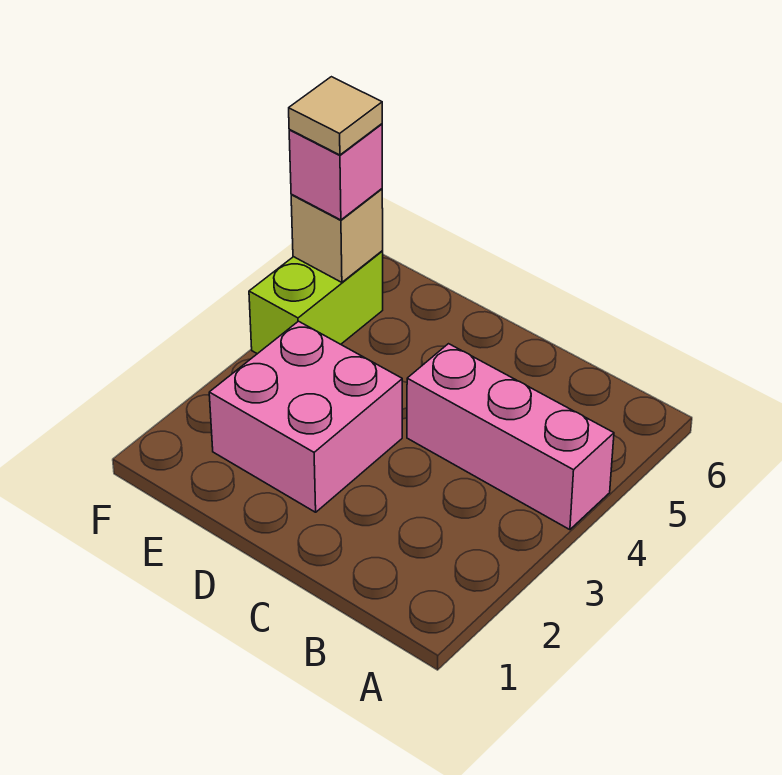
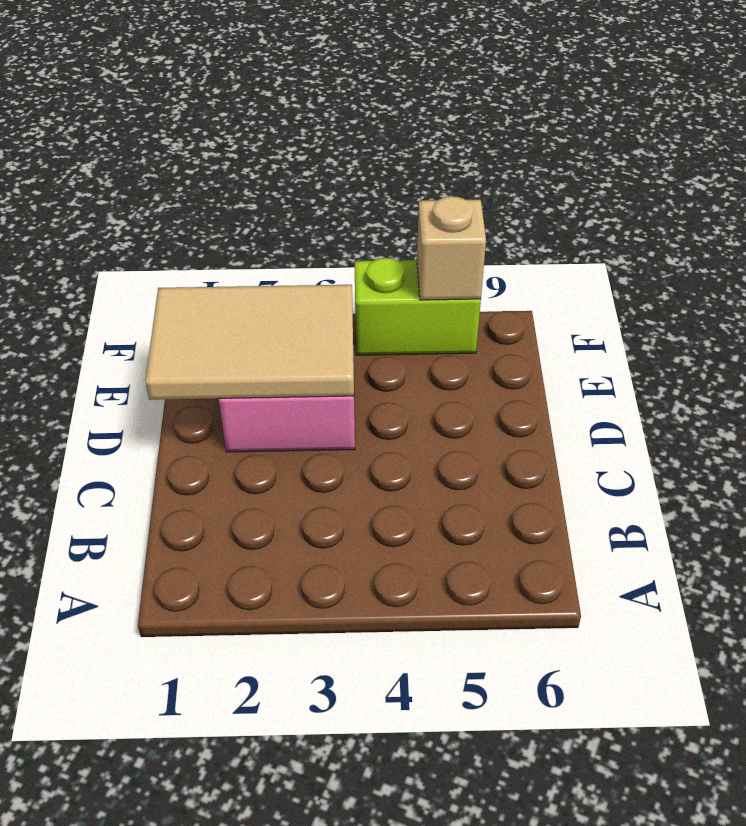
tan tile D1:E3 level 2 -> none
none -> pink brick A4:C4 level 1
none -> pink brick F5 level 3

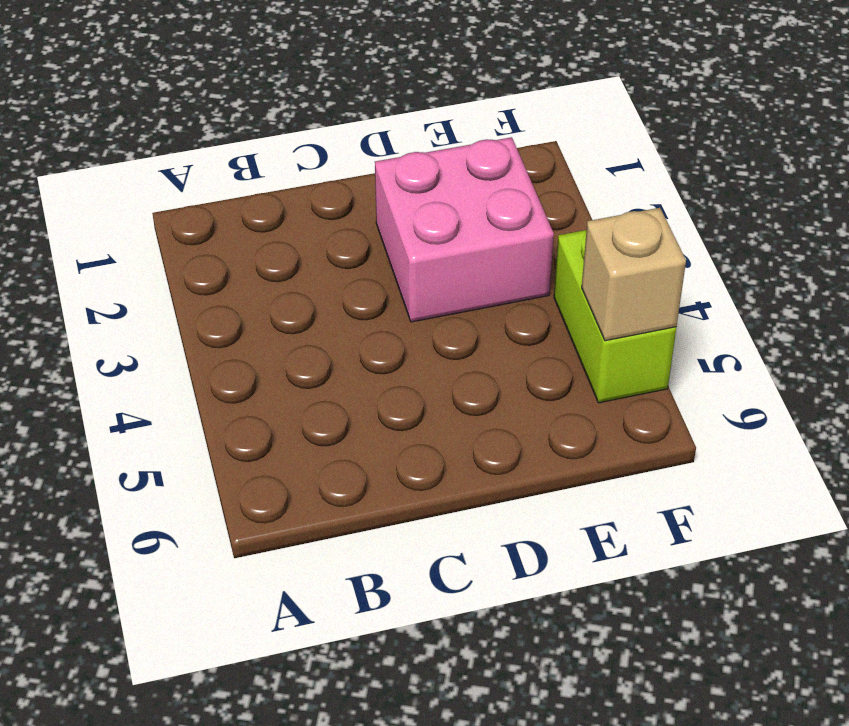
none -> pink brick A4:C4 level 1
none -> pink brick F5 level 3

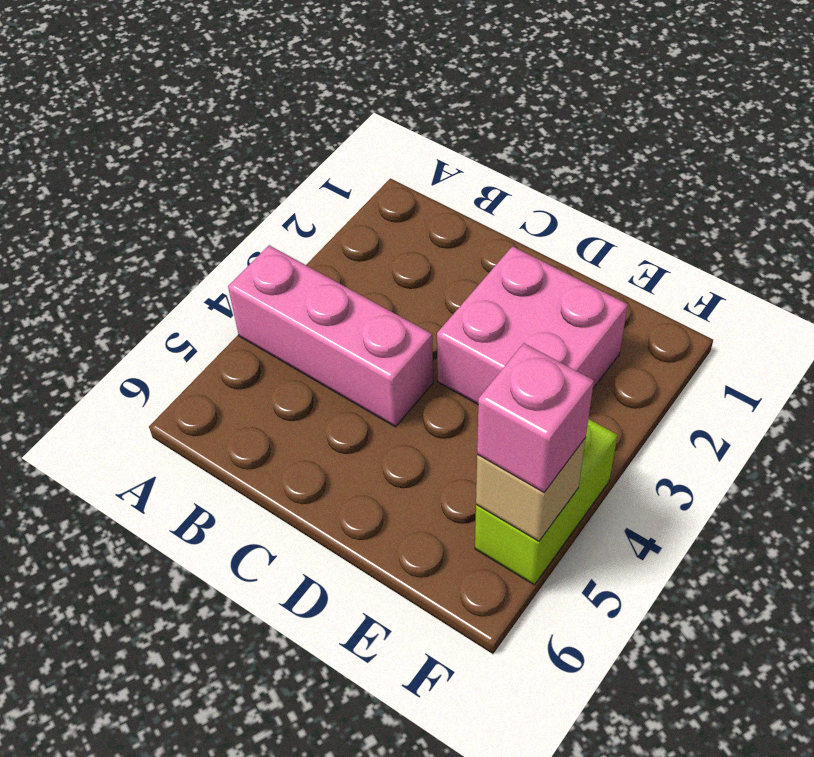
none -> tan tile F5 level 4

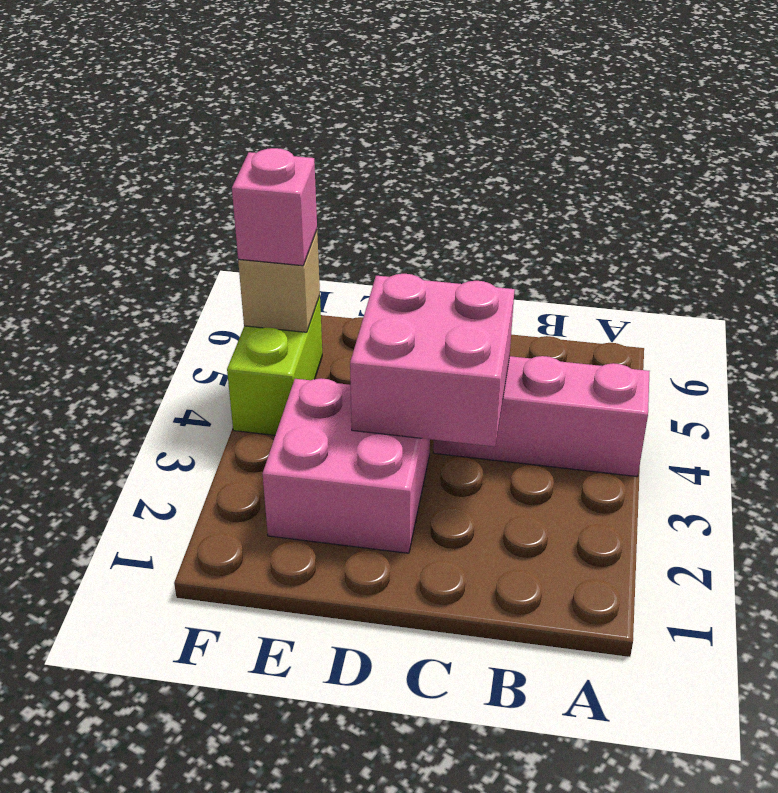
pink brick C3:D4 level 2 -> none
none -> tan tile F5 level 4

